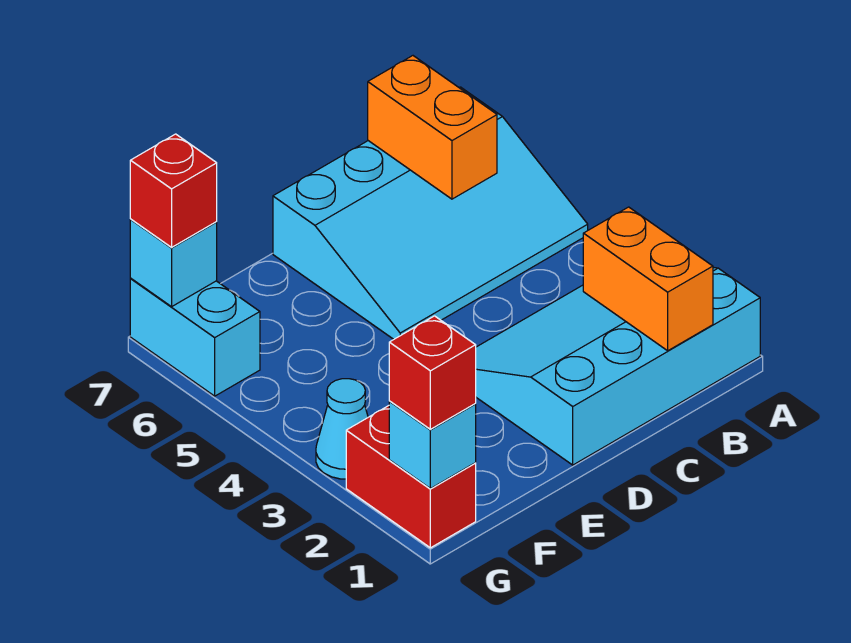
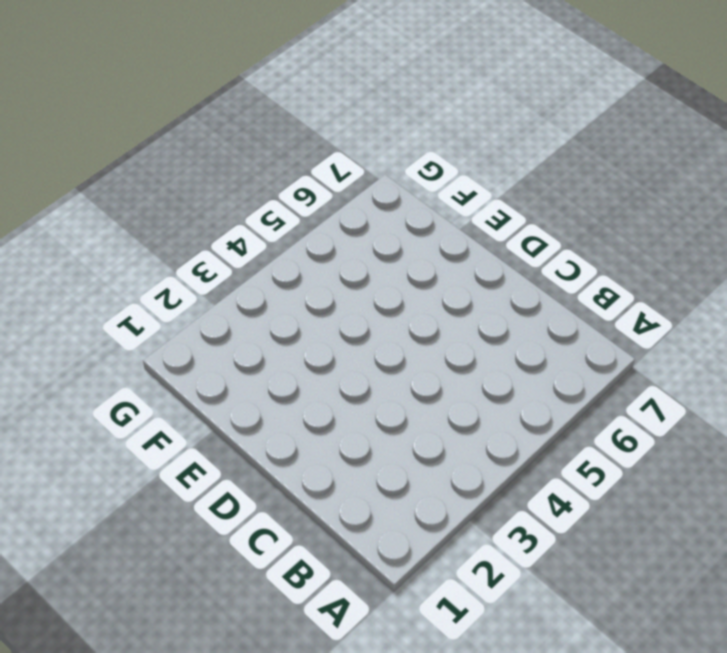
none -> cyan slope A1:D3 level 1 top 1
none -> cyan slope A5:D7 level 1 top 7

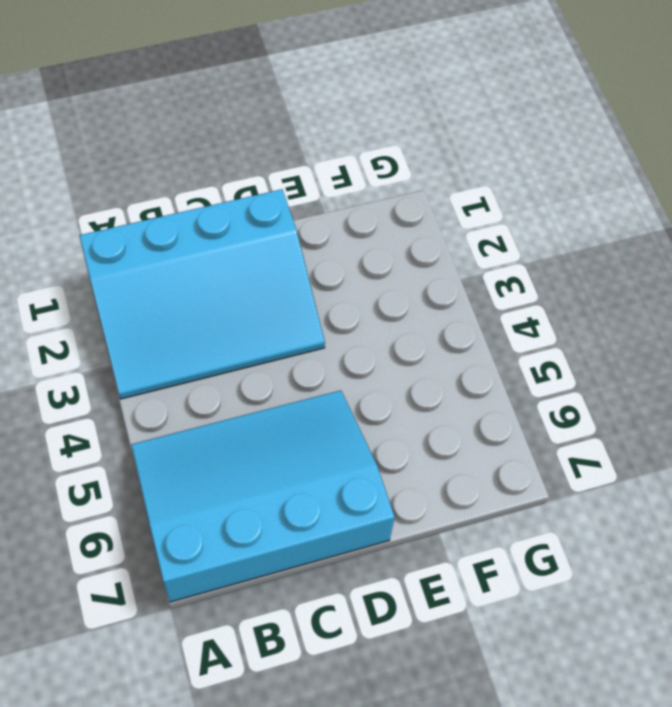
none -> red brick G1:G2 level 1
none -> cyan cone G3 level 1

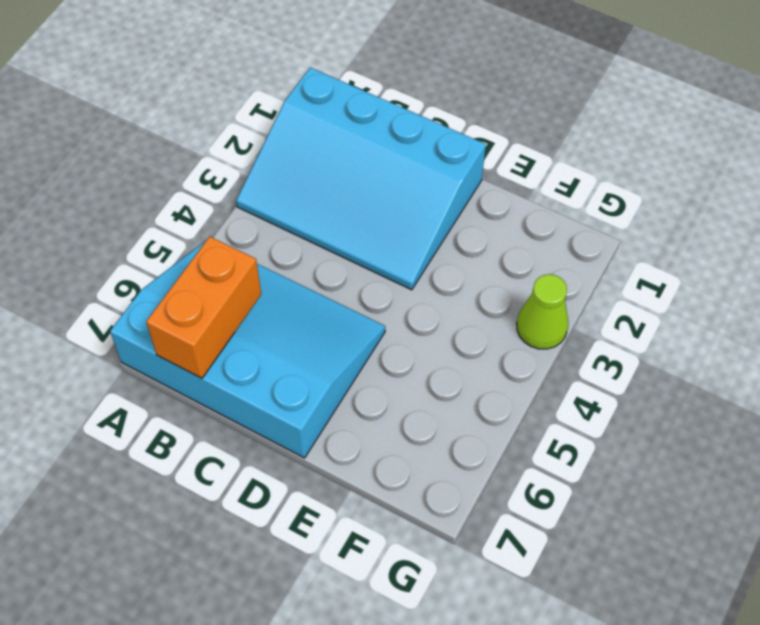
lime cone G3 level 1 -> cyan cone G3 level 1
none -> red brick G1:G2 level 1
none -> cyan brick G6:G7 level 1

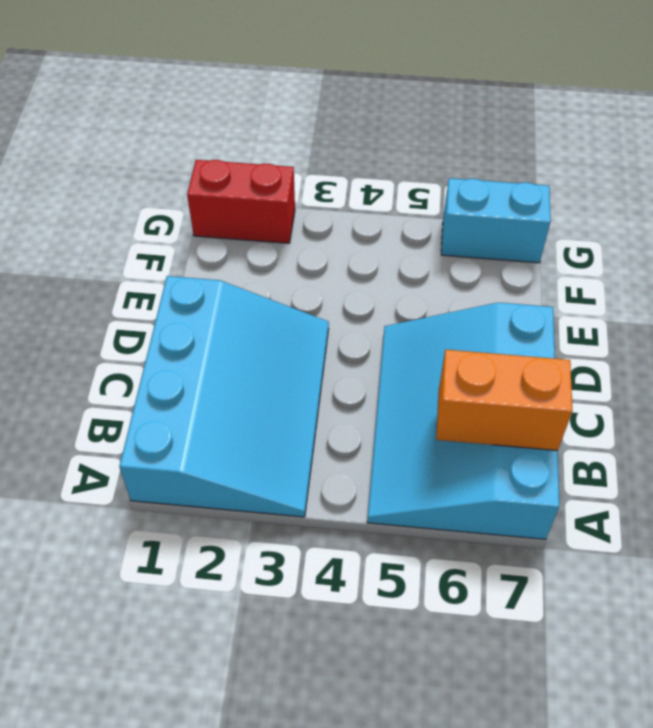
none -> cyan cone G3 level 1
none -> orange brick B1:B2 level 2

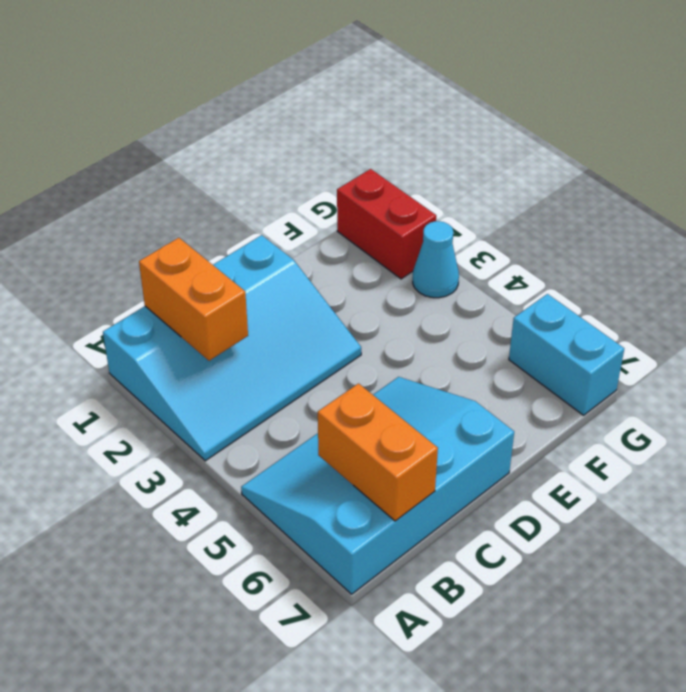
none -> cyan brick G1 level 2
none -> cyan brick G7 level 2

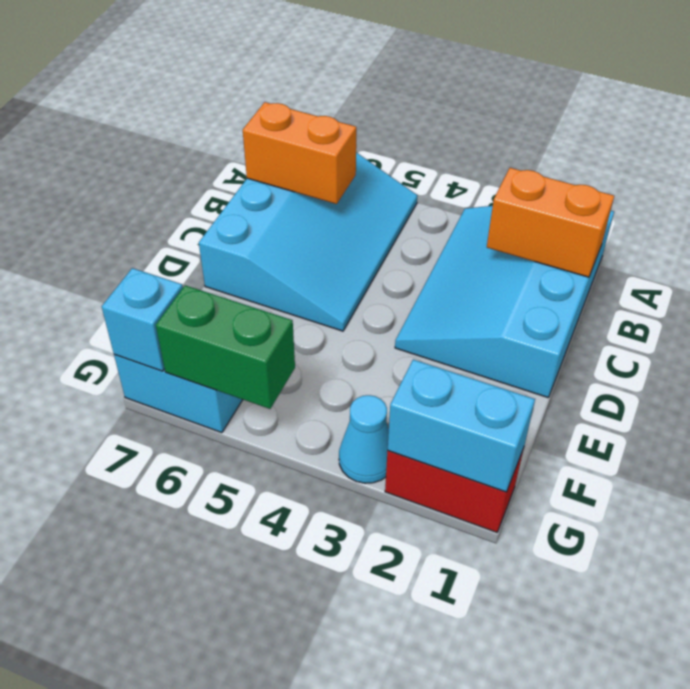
cyan brick G1:G2 level 2 -> cyan brick G1 level 2
green brick G5:G6 level 2 -> none
none -> red brick G1 level 3
none -> red brick G7 level 3

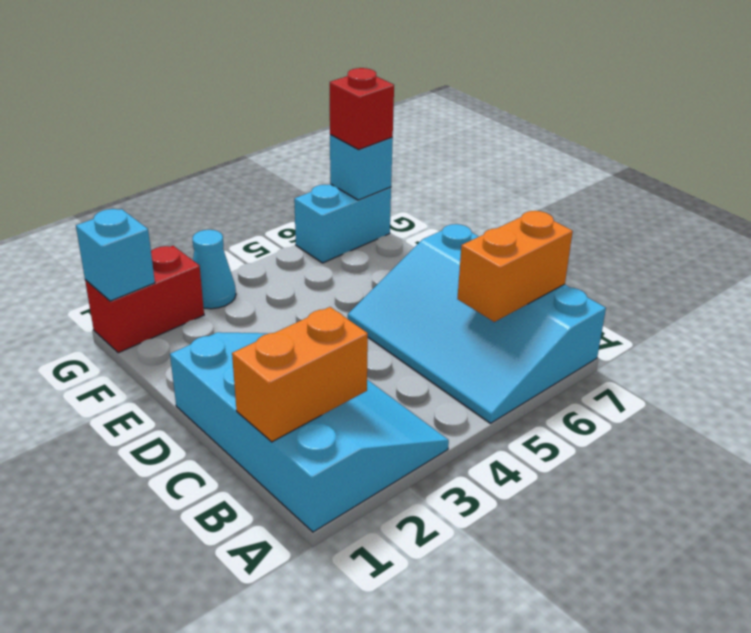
none -> red brick G1 level 3

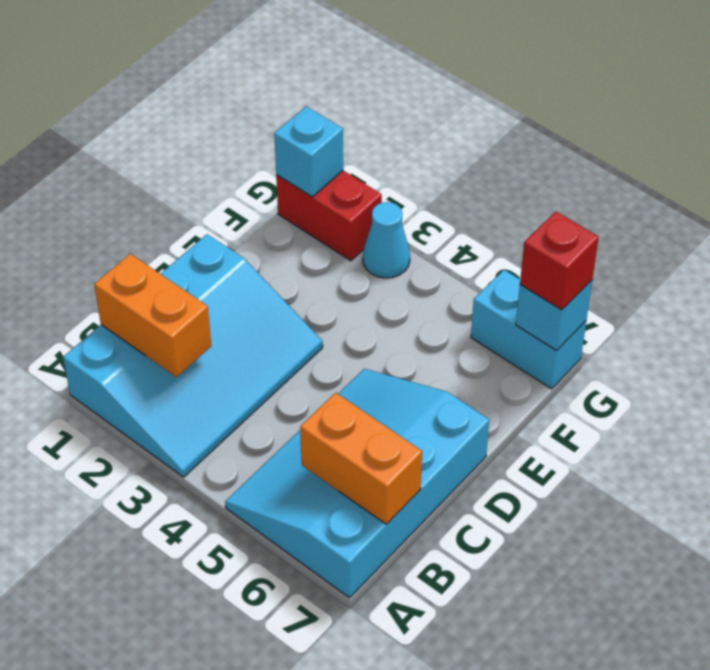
none -> red brick G1 level 3

